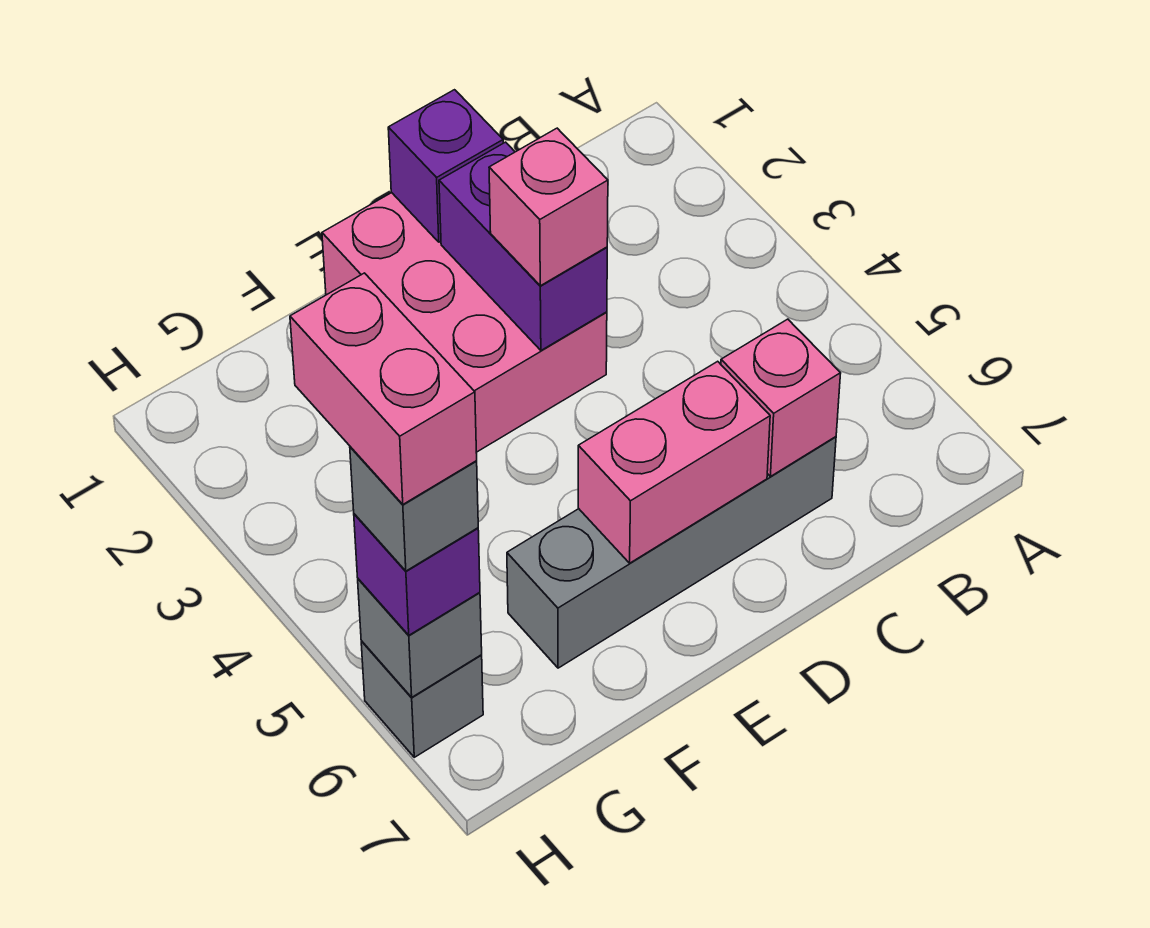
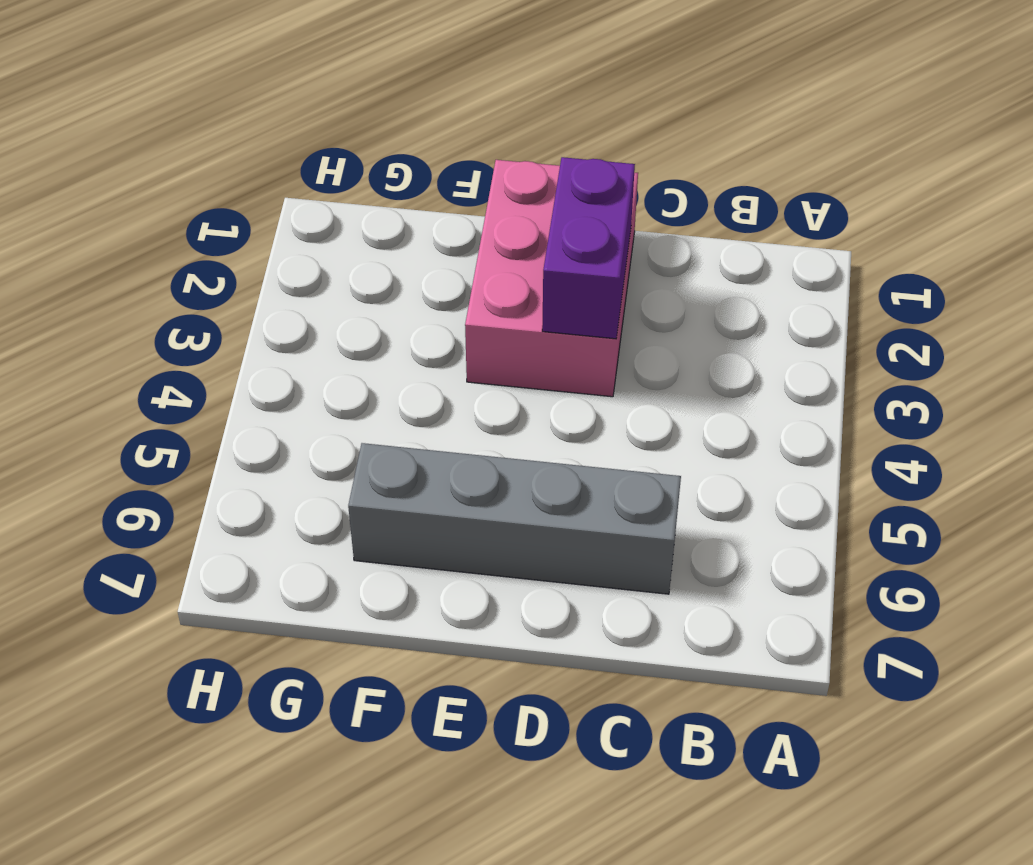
none -> grey brick H6 level 1
none -> pink brick C6 level 2
none -> purple brick D1 level 2

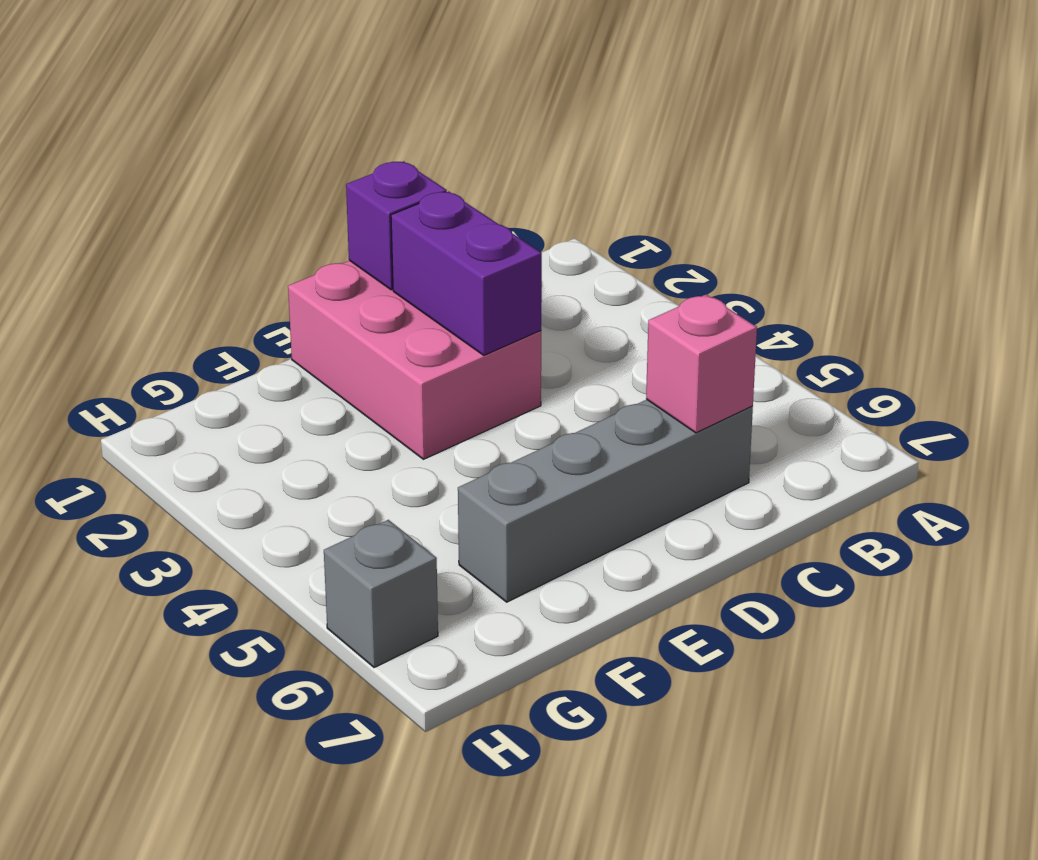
none -> pink brick D6:E6 level 2
none -> grey brick H6 level 2
none -> pink brick D3 level 3

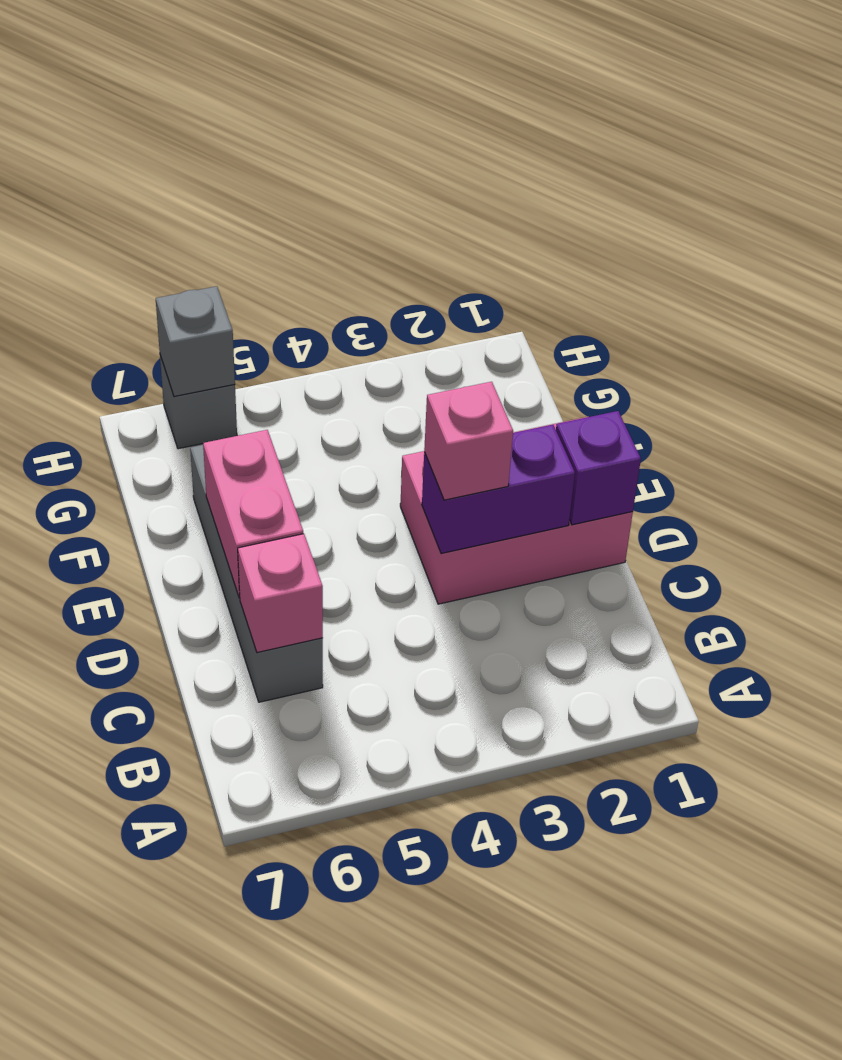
none -> purple brick H6 level 3
none -> grey brick H6 level 4
none -> pink brick H5:H6 level 5

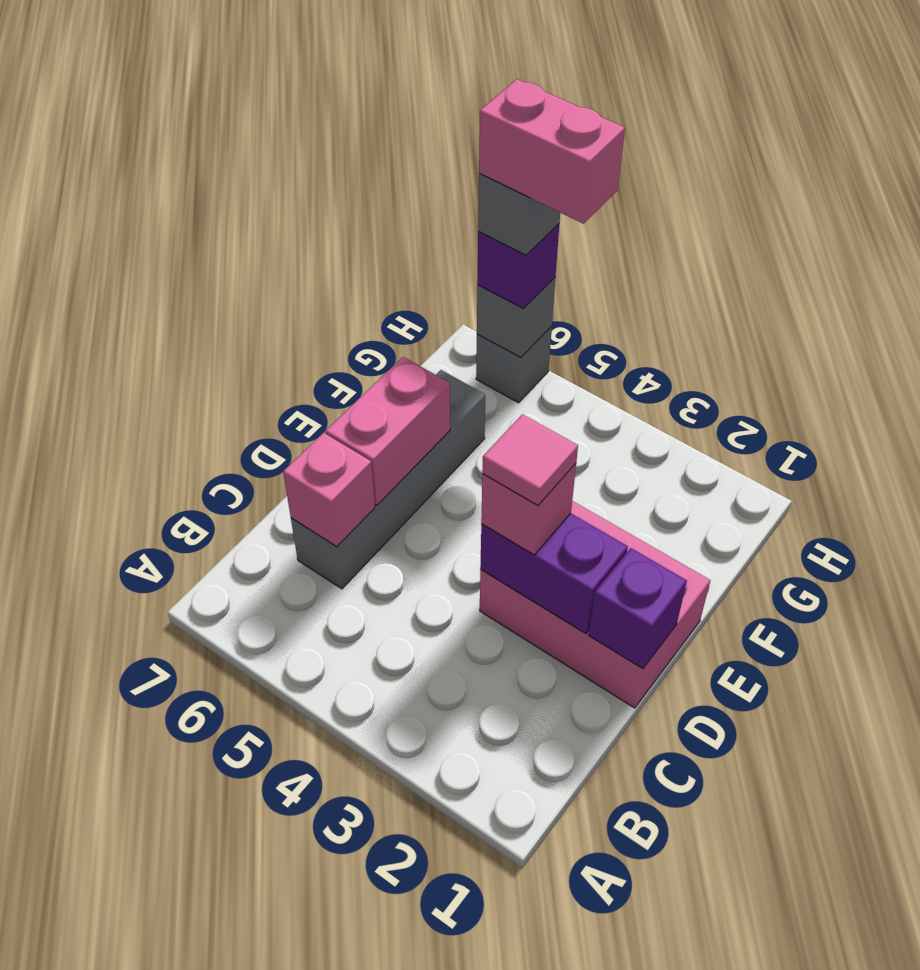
pink tile D3 level 4 -> none

